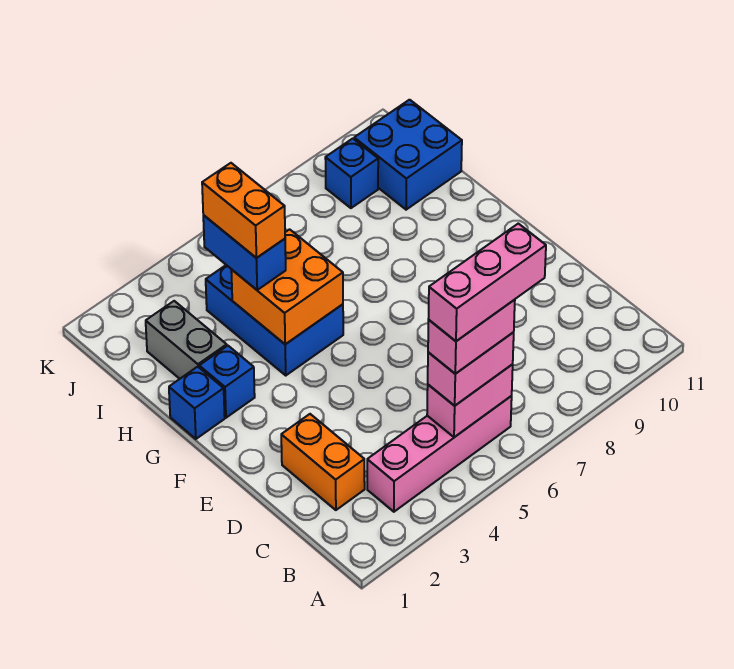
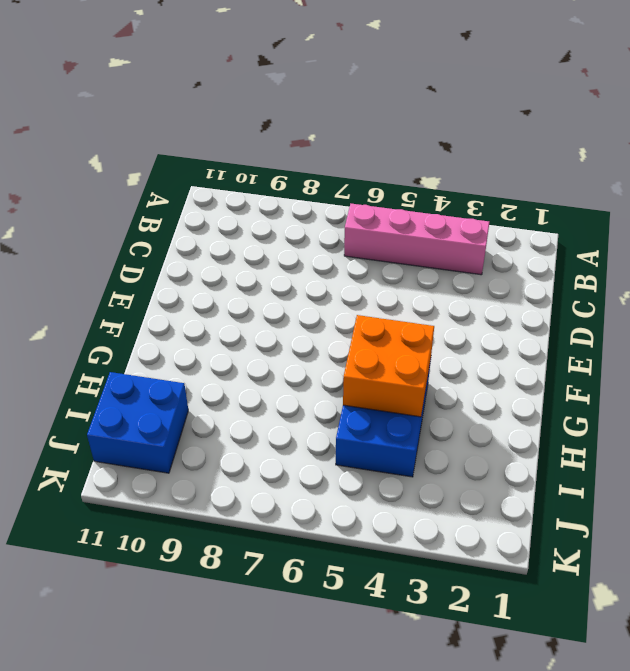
none -> orange brick C2:D2 level 1
none -> blue brick G1 level 1
none -> blue brick G2 level 1

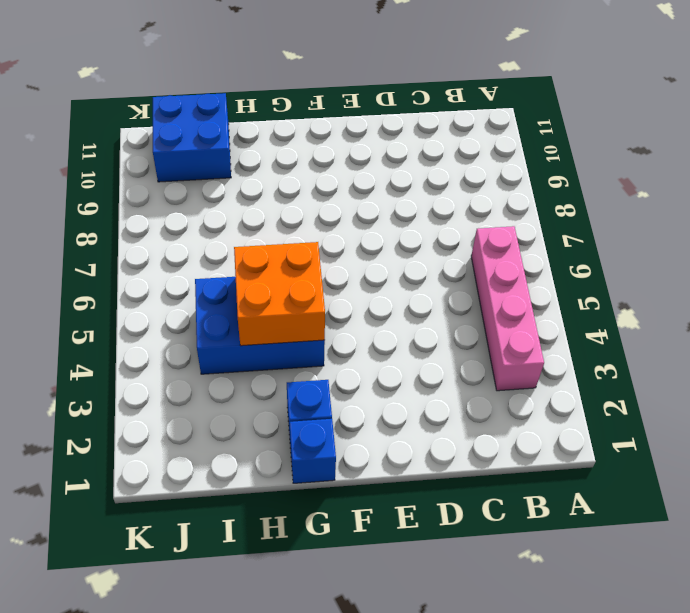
none -> orange brick C2:D2 level 1
none -> grey brick H2:I2 level 1
none -> blue brick J9 level 1

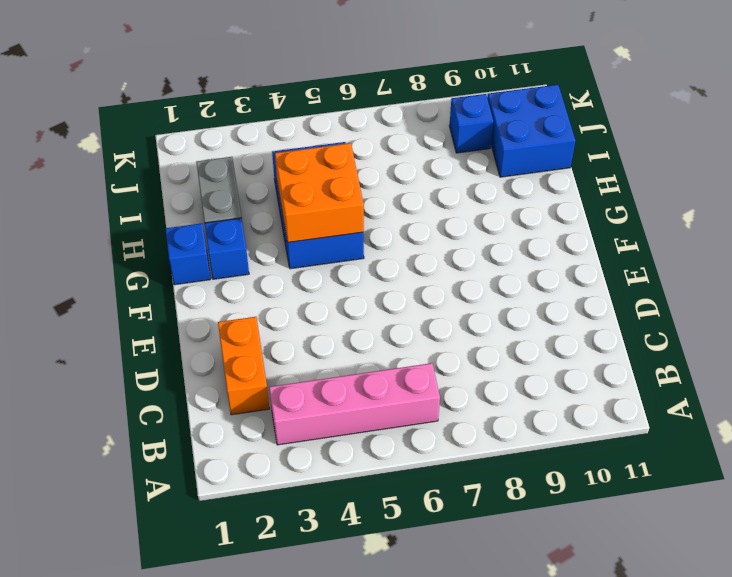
none -> pink brick B5:B6 level 2
none -> pink brick B5:B6 level 3
none -> blue brick H4:I4 level 3

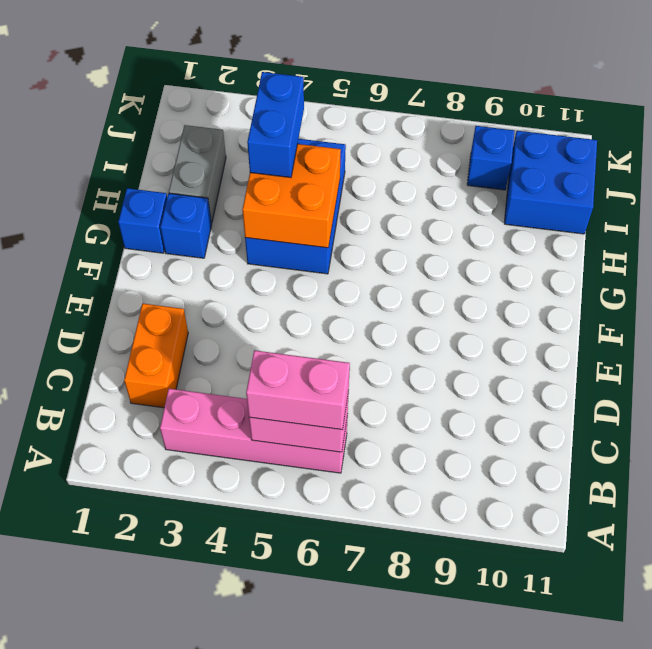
none -> pink brick B5:B6 level 4
none -> orange brick H4:I4 level 4
none -> pink brick B5:B7 level 5

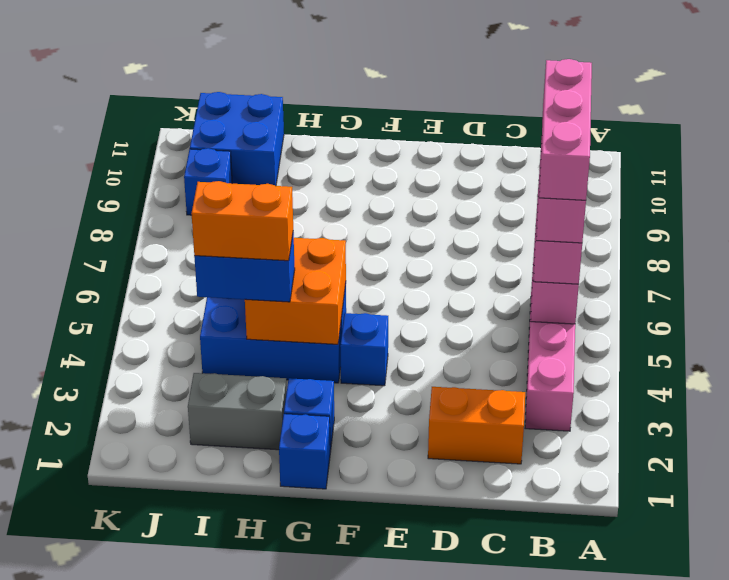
blue brick F4 level 1 -> none

